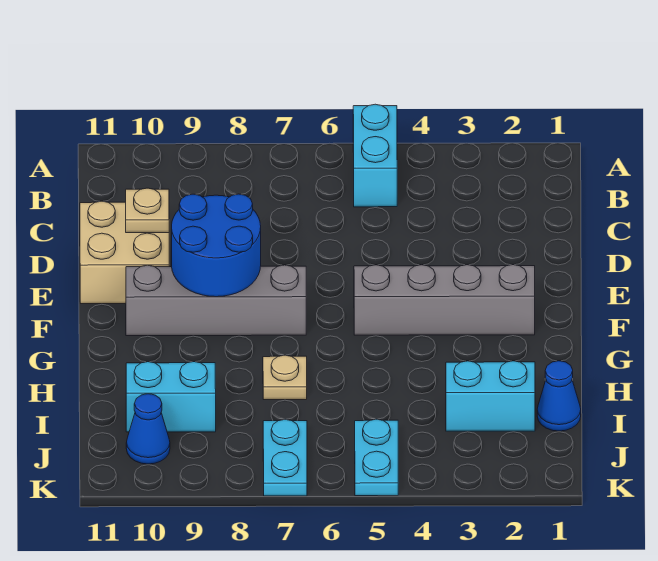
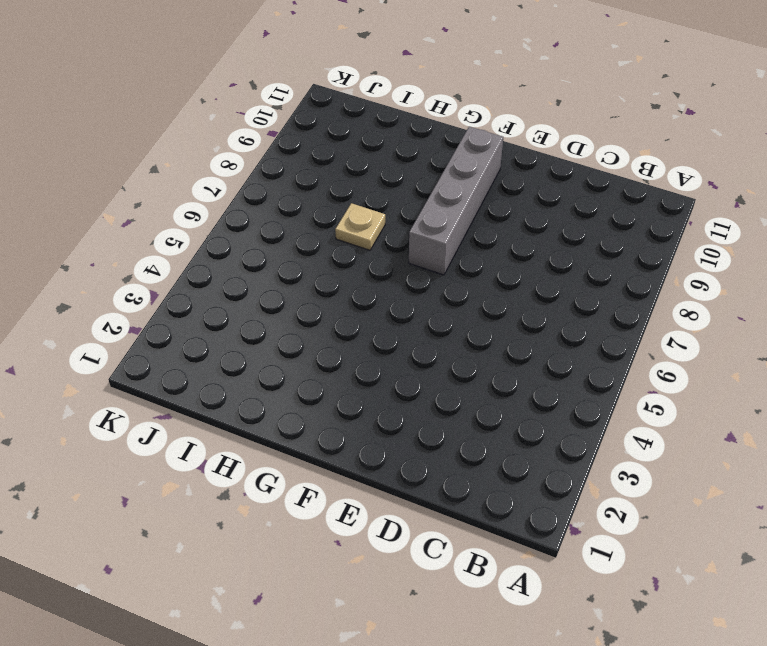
none -> cyan brick A5:B5 level 1
none -> tan brick D10:E11 level 1
none -> grey brick F2:F5 level 1

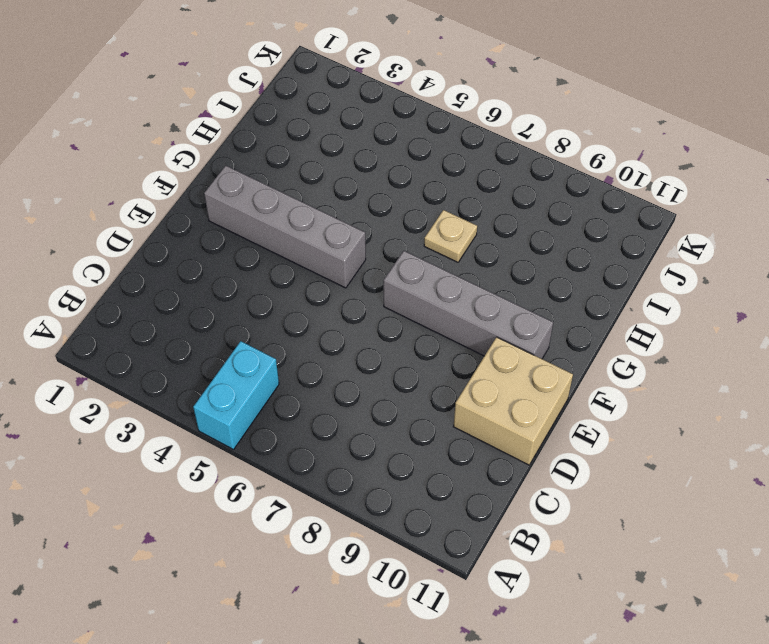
none -> blue cone I1 level 1
none -> cyan brick I2:I3 level 1
none -> cyan brick I9:I10 level 1

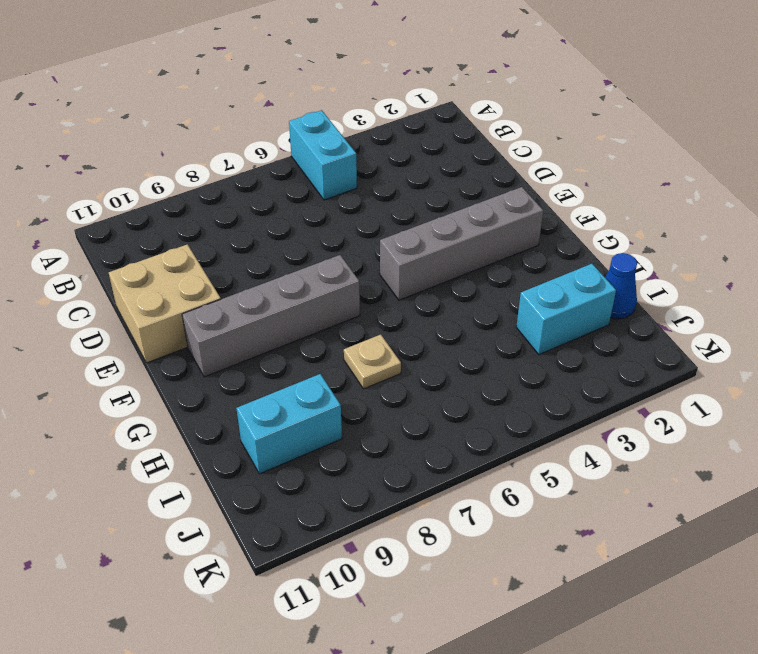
none -> cyan plate J5:K5 level 1
none -> cyan plate J7:K7 level 1
none -> blue cone J10 level 1

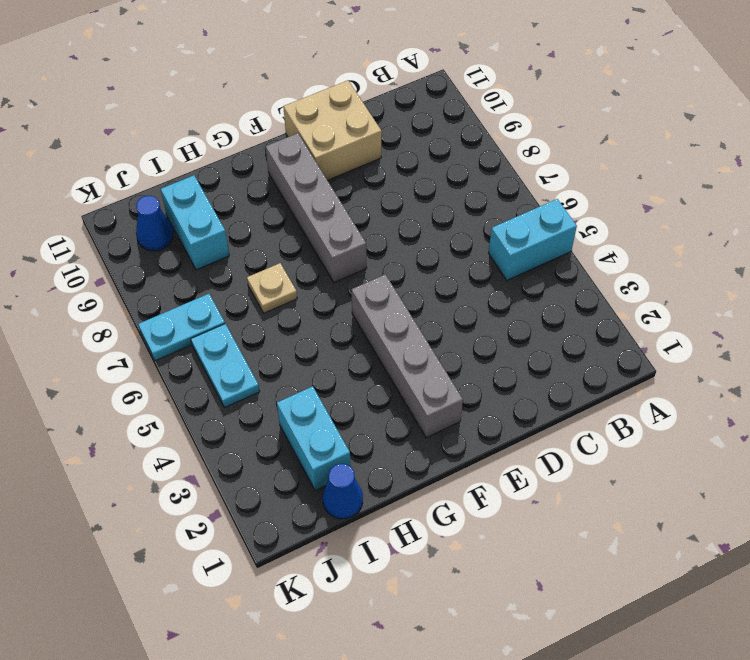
cyan plate J5:J6 level 1 -> cyan plate J5:K5 level 1
none -> tan plate D10 level 2
none -> blue round brick E8:F9 level 2

